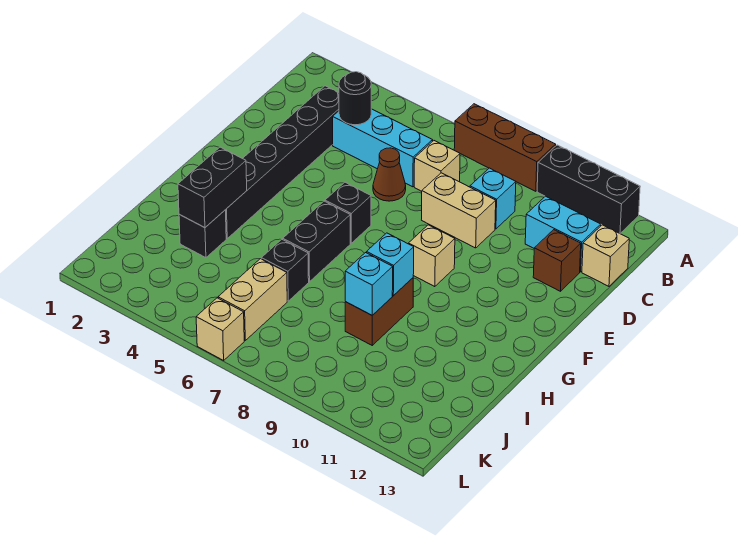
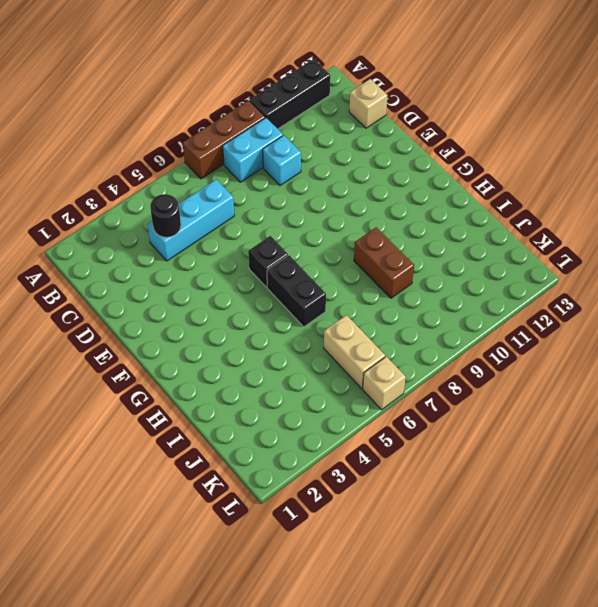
cyan brick B8:B9 level 1 -> cyan brick C11:C12 level 1
none -> black brick C3:H3 level 1
none -> tan brick C7 level 1
none -> brown cone D6 level 1

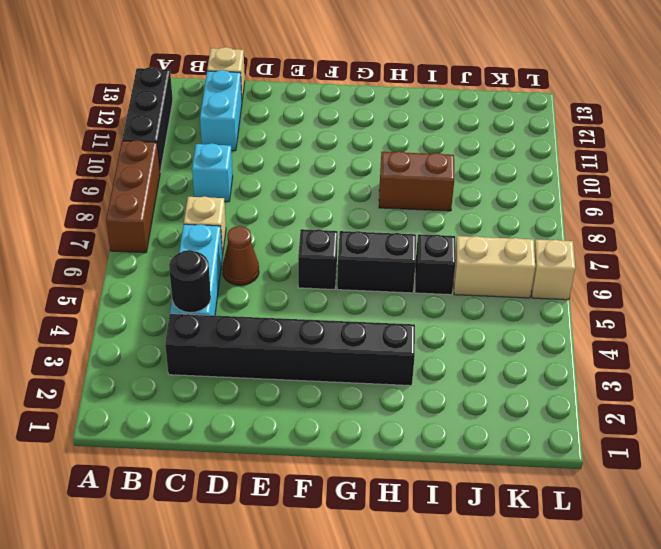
none -> tan brick D8:D9 level 1
none -> brown brick D12 level 1
none -> tan brick F9 level 1

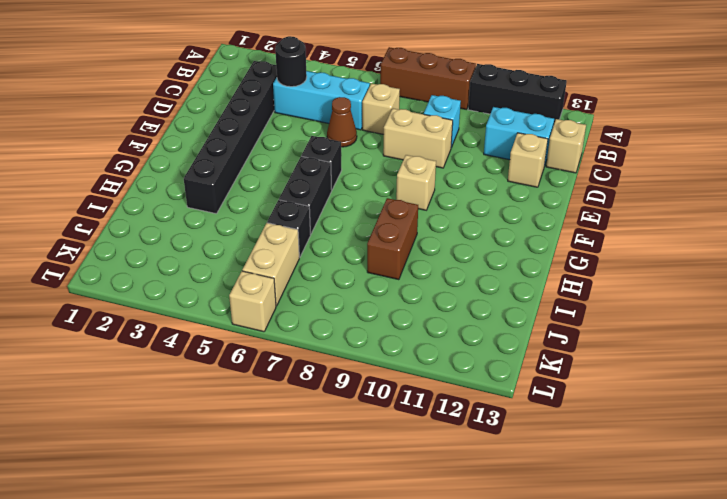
tan brick D12 level 1 -> brown brick D12 level 1
none -> black brick I3 level 1
none -> black brick H3:I3 level 2
none -> cyan brick H9 level 2

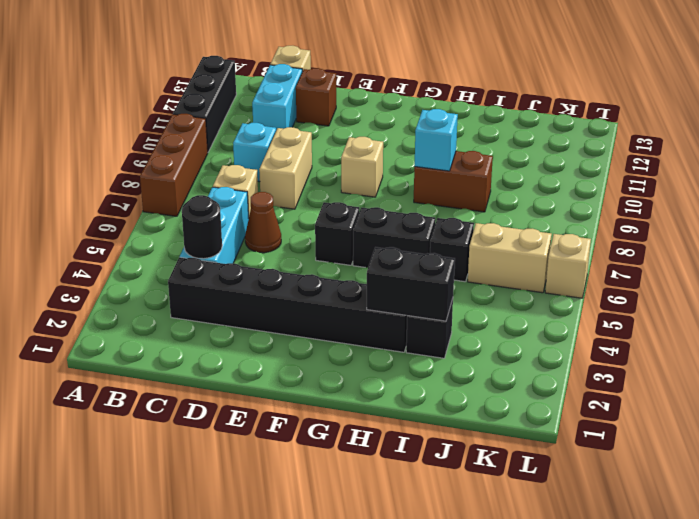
none -> cyan brick I9 level 2

